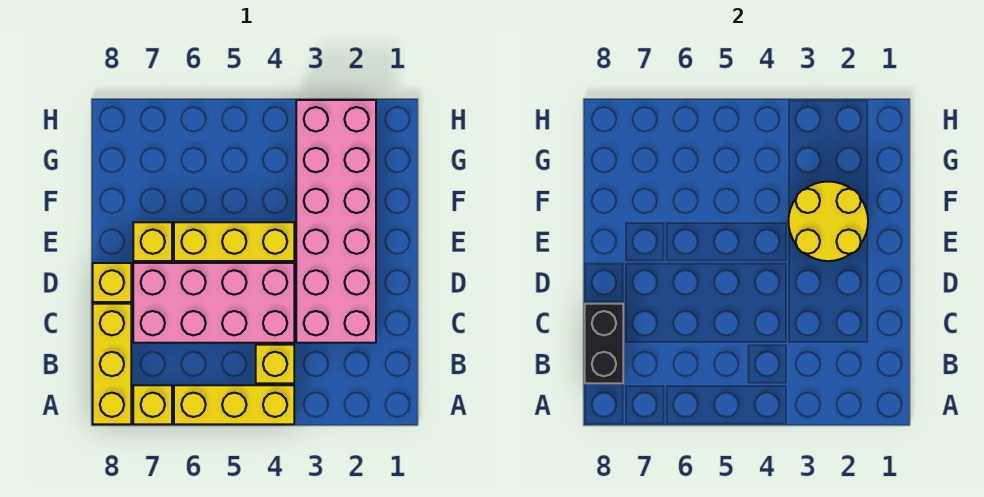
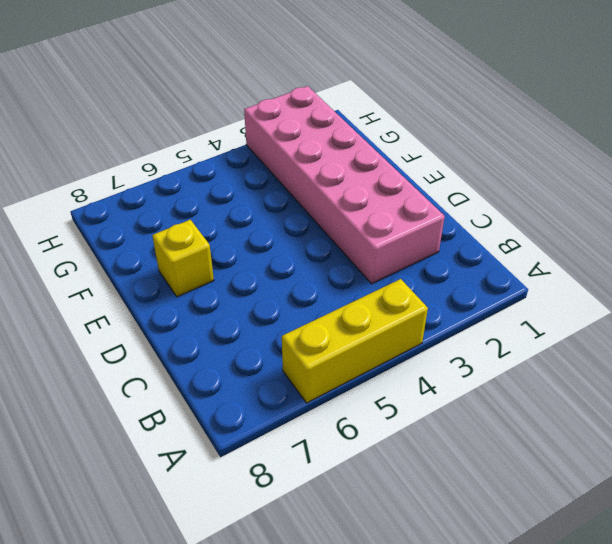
none -> yellow brick A7 level 1
none -> yellow brick A8:C8 level 1

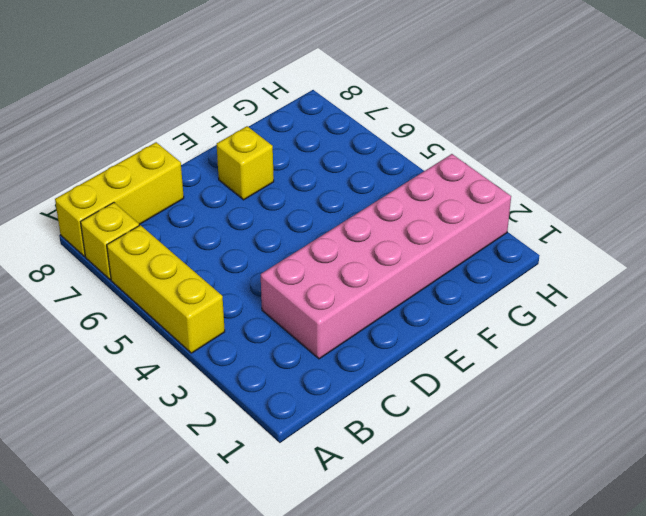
none -> yellow brick B4 level 1
none -> pink brick C4:D7 level 1

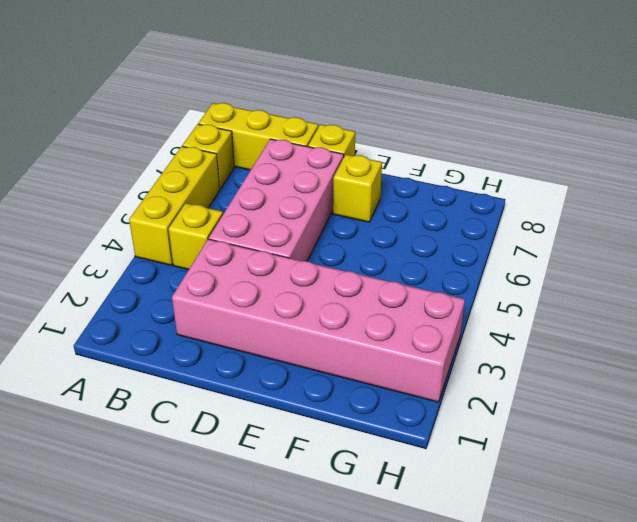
none -> yellow brick E4:E6 level 1
none -> black brick B8:C8 level 2

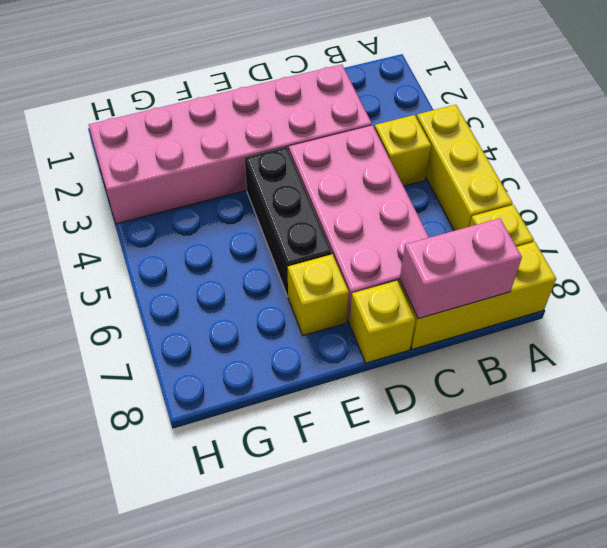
pink brick B8:C8 level 2 -> black brick B8:C8 level 2
black brick E4:E6 level 1 -> yellow brick E4:E6 level 1
none -> yellow round brick E2:F3 level 2

